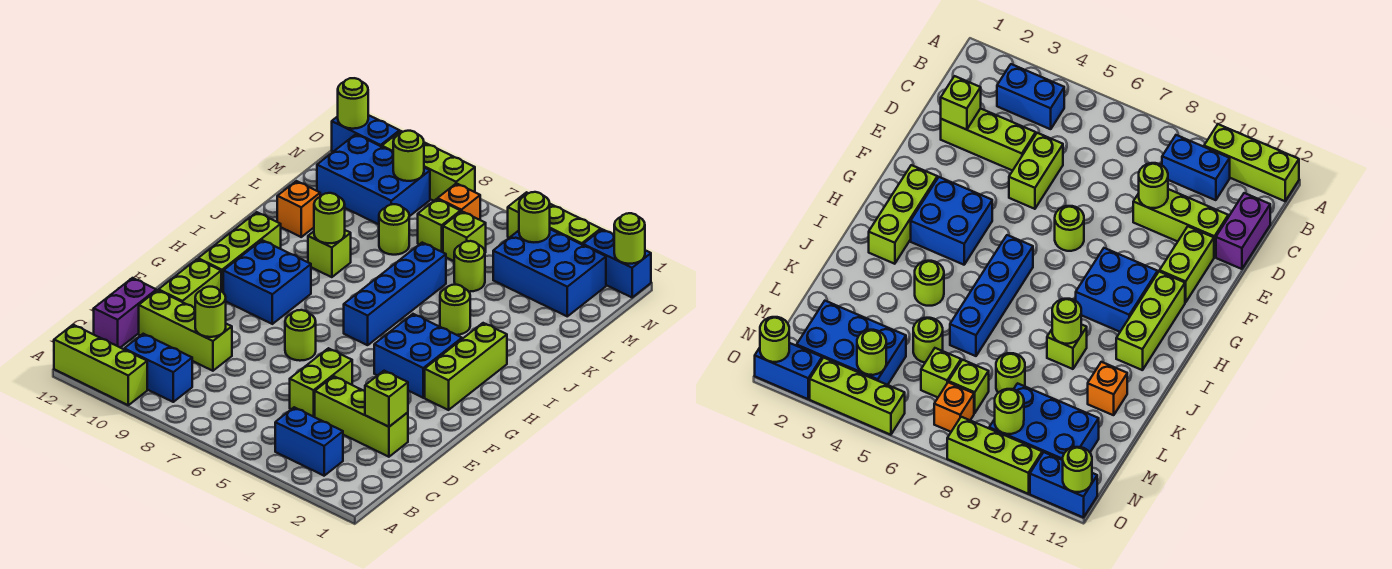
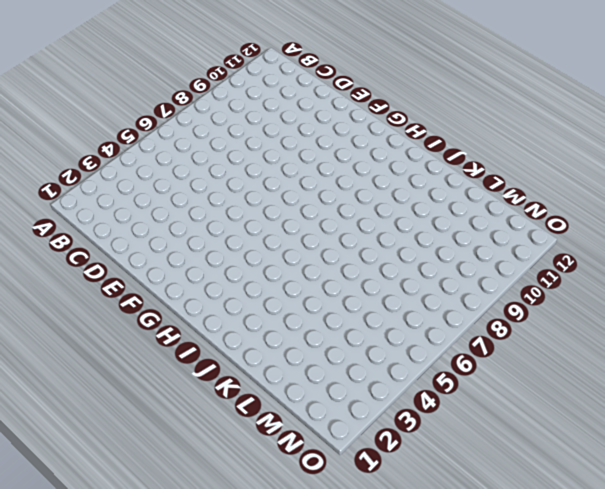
none -> lime brick A10:A12 level 1
none -> blue brick B3:B4 level 1
none -> blue brick B9:B10 level 1
none -> purple brick C12:D12 level 1

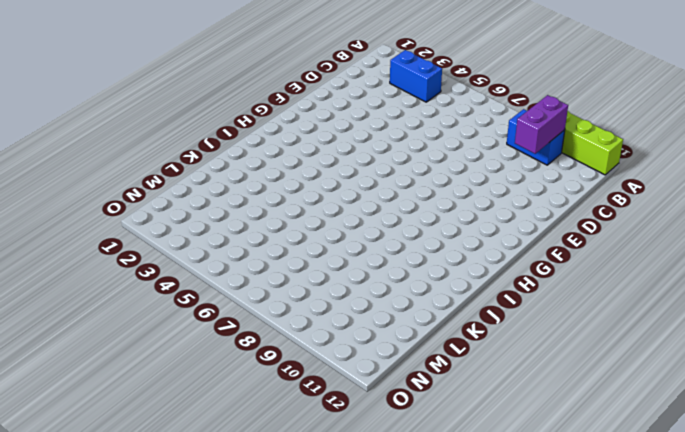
purple brick B10:C10 level 2 -> purple brick C12:D12 level 1
none -> lime brick D2:D4 level 1
none -> lime brick D5:E5 level 1
none -> lime brick D9:D11 level 1
none -> lime brick E11:F11 level 1

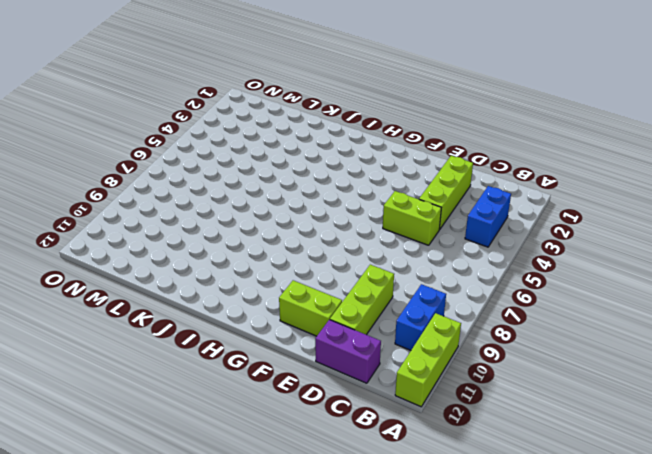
none -> lime round brick F7 level 1
none -> lime brick G2:I2 level 1
none -> blue brick G3:H4 level 1
none -> blue brick G9:H10 level 1

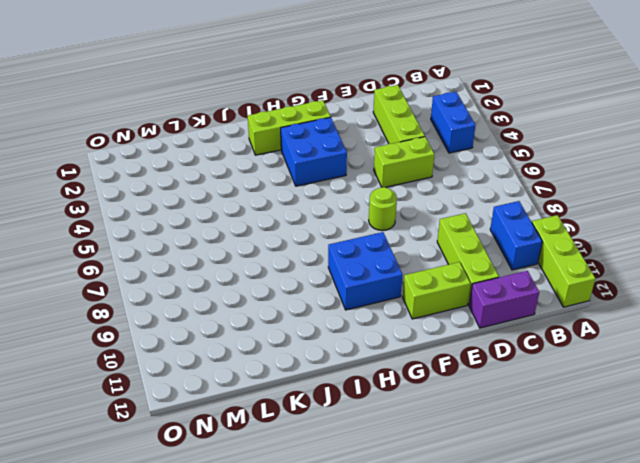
none -> lime brick G11:I11 level 1
none -> blue brick H6:K6 level 1
none -> lime round brick J4 level 1
none -> lime brick J9 level 1

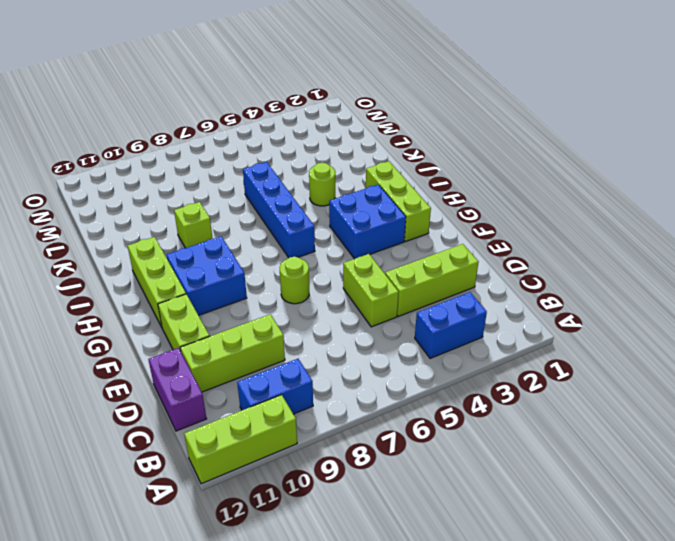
none -> orange brick K11 level 1
none -> lime round brick L5 level 1
none -> lime round brick L8 level 1
none -> blue brick M2:N4 level 1

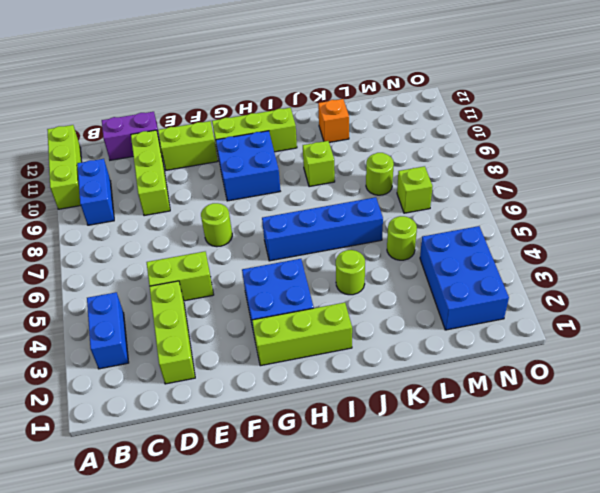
none -> lime brick M6 level 1
none -> blue brick M9:N11 level 1
none -> orange brick N7 level 1
none -> blue brick O1:O2 level 1

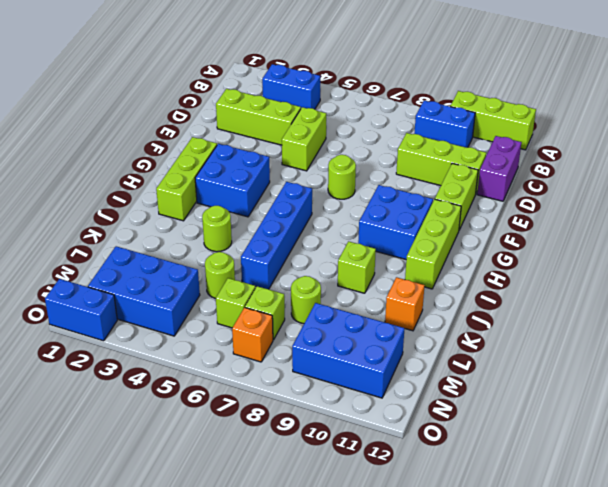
none -> lime brick O3:O5 level 1
none -> lime brick O8:O10 level 1
none -> blue brick O11:O12 level 1
none -> lime brick D2 level 2

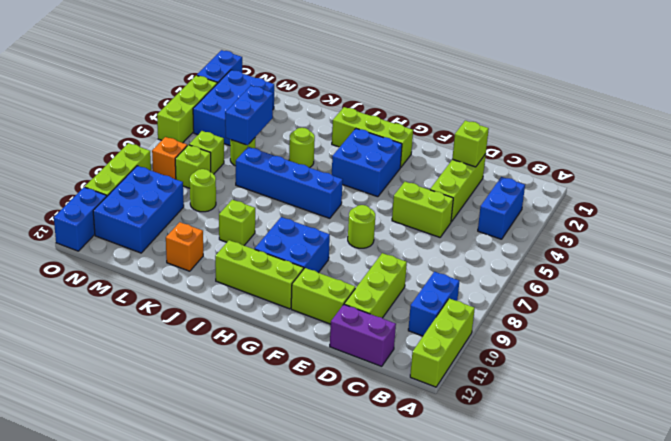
blue brick L4:L5 level 2 -> none
none -> lime round brick D9 level 2
none -> lime round brick J9 level 2
none -> lime round brick N4 level 2
none -> lime round brick N9 level 2

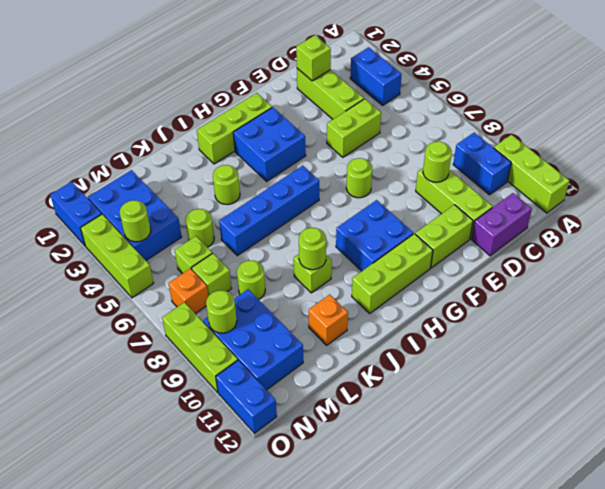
none -> lime round brick O1 level 2
none -> lime round brick O12 level 2

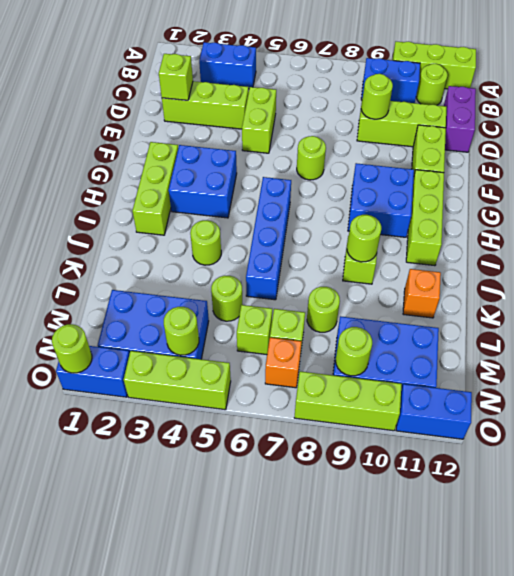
lime round brick B11 level 1 -> lime round brick O12 level 2

